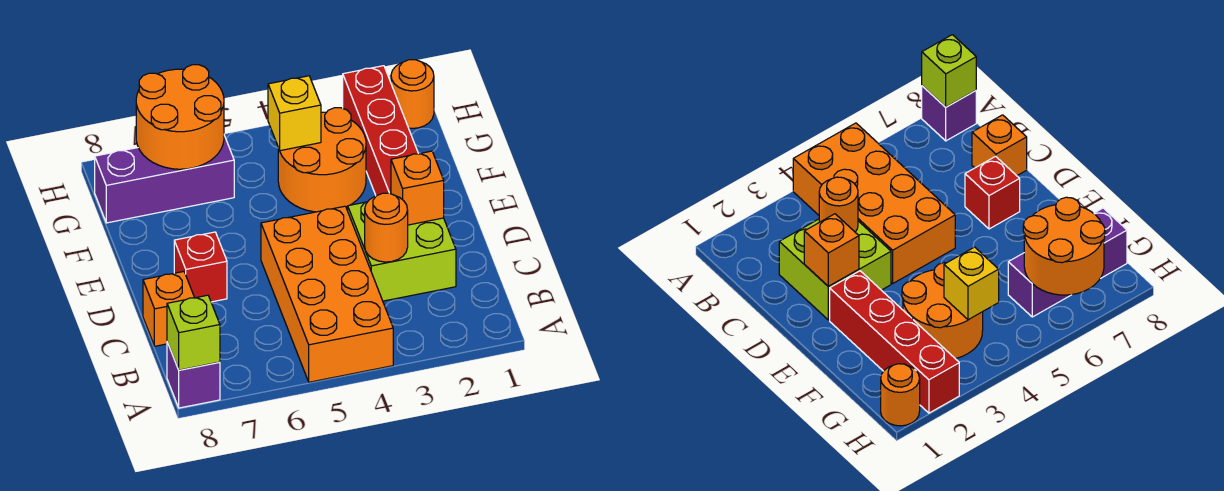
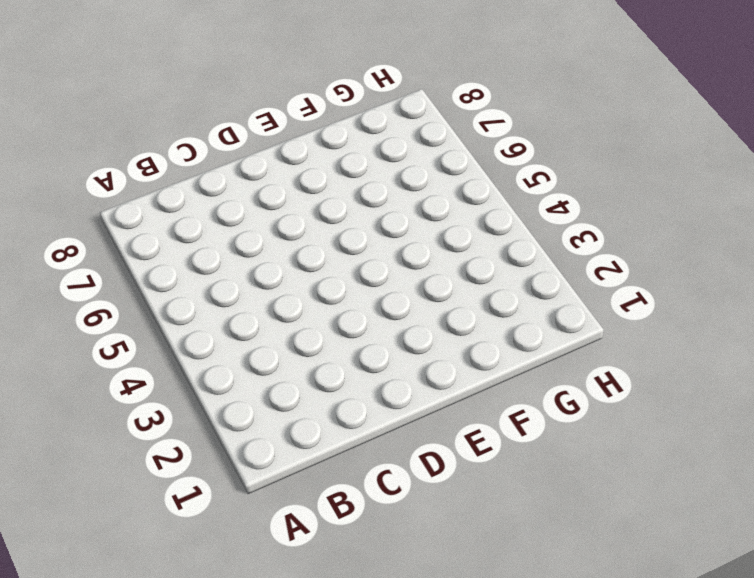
none -> orange brick A4:D5 level 1
none -> purple brick A8 level 1
none -> lime brick C2:D3 level 1

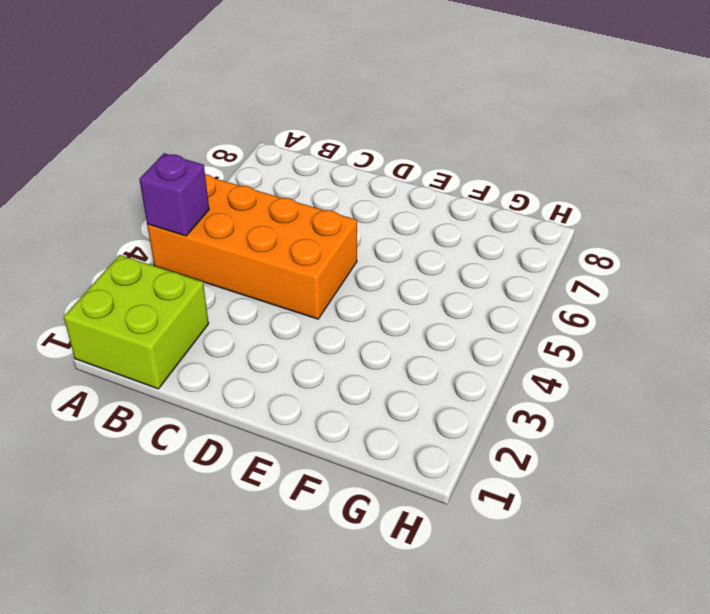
lime brick A1:B2 level 1 -> lime brick C2:D3 level 1
purple brick A4 level 2 -> purple brick A8 level 1
none -> orange brick C8 level 1
none -> red brick D7 level 1
none -> red brick E2:H2 level 1

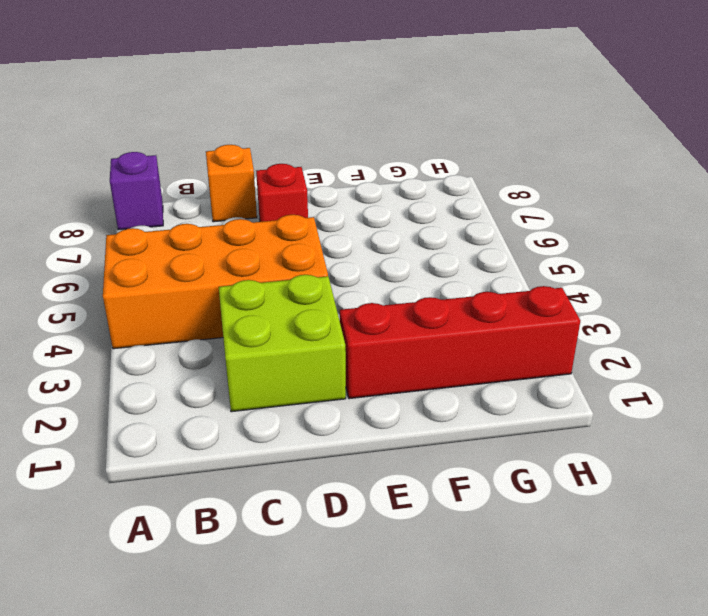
none -> orange round brick F3:G4 level 1
none -> purple brick G6:G8 level 1
none -> orange round brick H1 level 1

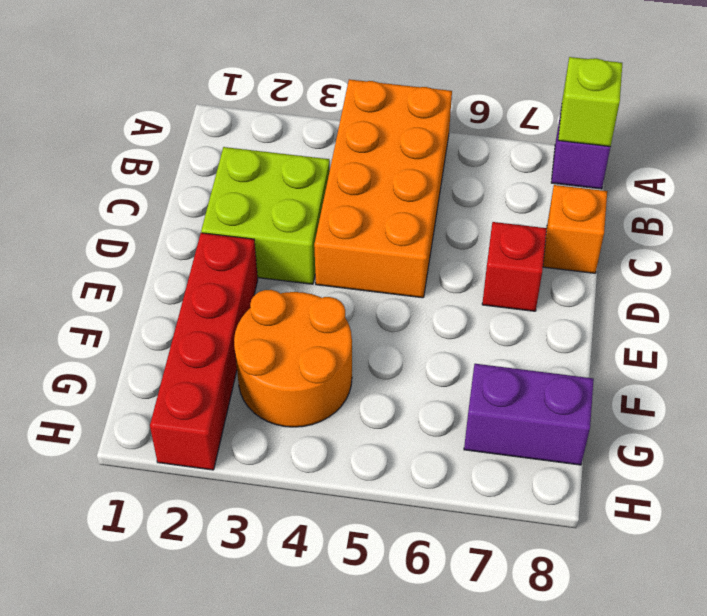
purple brick G7:G8 level 1 -> purple brick G6:G8 level 1
none -> orange round brick H1 level 1
none -> orange round brick C3 level 2
none -> orange brick D2 level 2

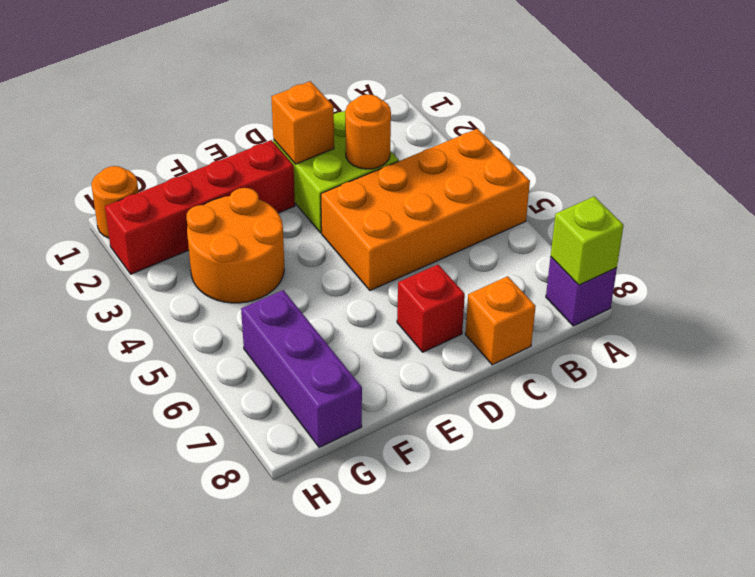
none -> yellow brick G4 level 2
none -> orange round brick G6:H7 level 2

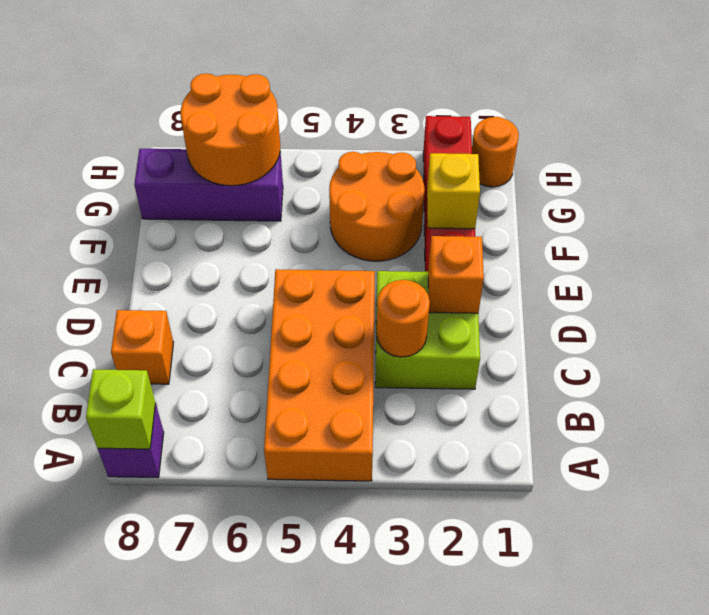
yellow brick F2 level 2 -> yellow brick G4 level 2
none -> red brick D7 level 1

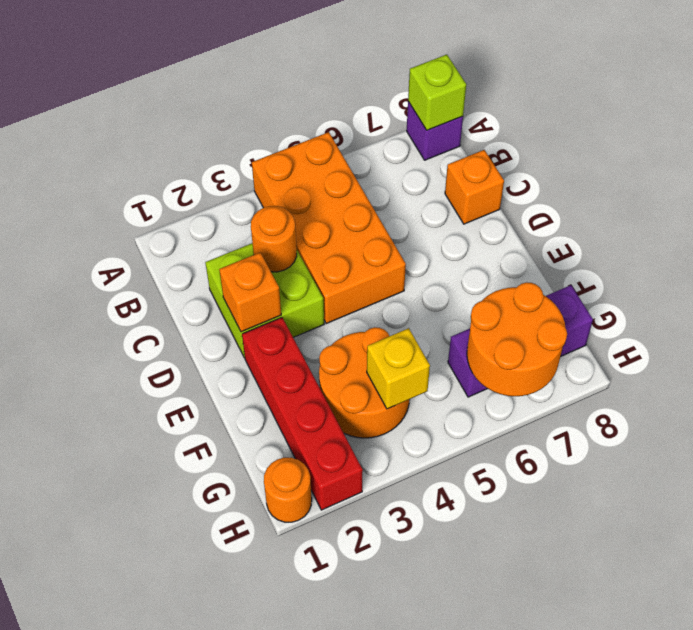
none -> red brick D7 level 1

